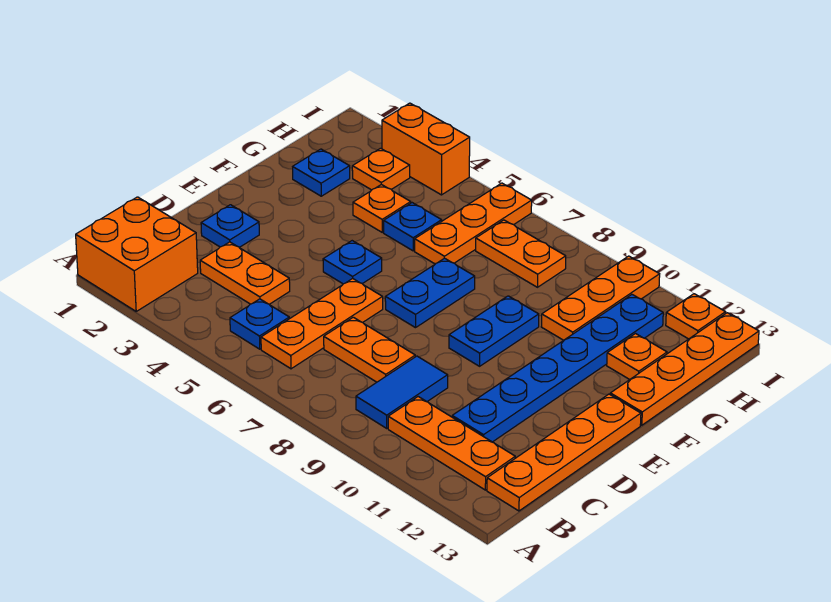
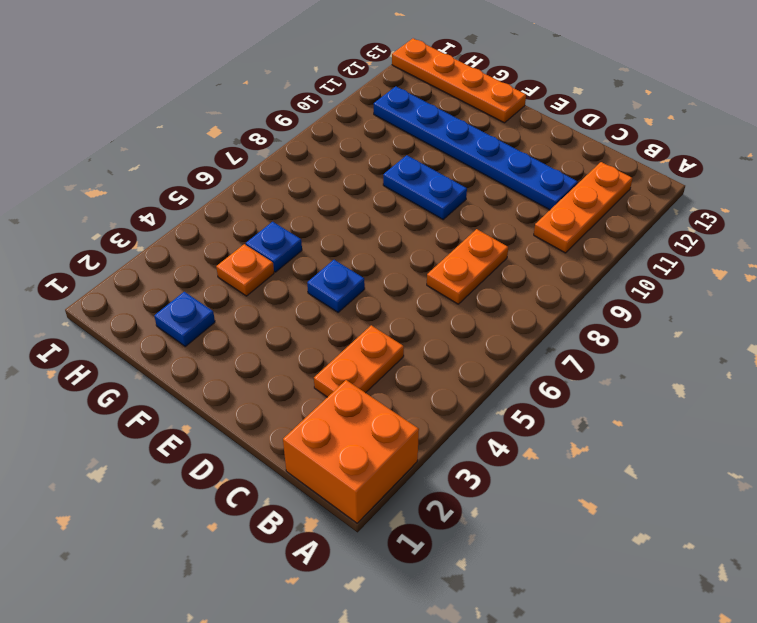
none -> blue plate B5 level 1
none -> orange plate B6:D6 level 1
none -> blue tile B9:C9 level 1

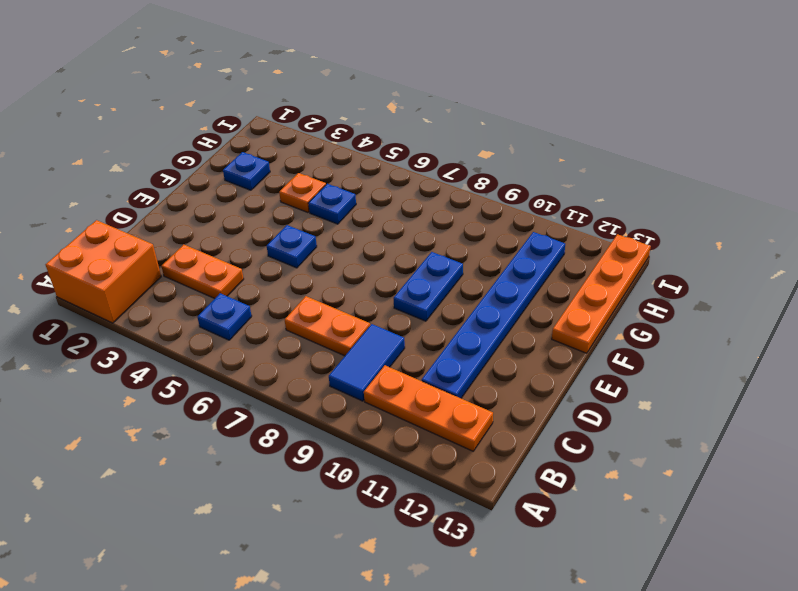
none -> orange plate B6:D6 level 1
none -> orange plate B13:E13 level 1
none -> blue plate D2 level 1

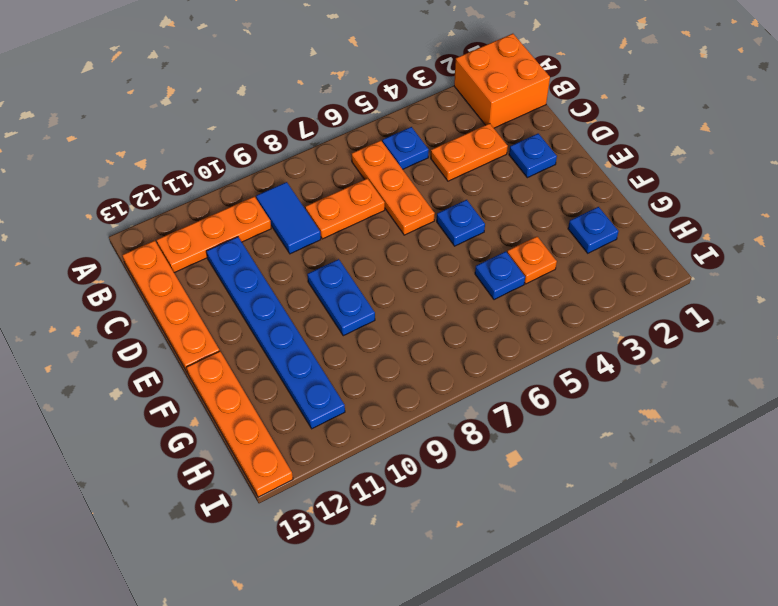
none -> blue plate E7:F7 level 1
none -> orange plate G6:I6 level 1
none -> orange plate G10:I10 level 1

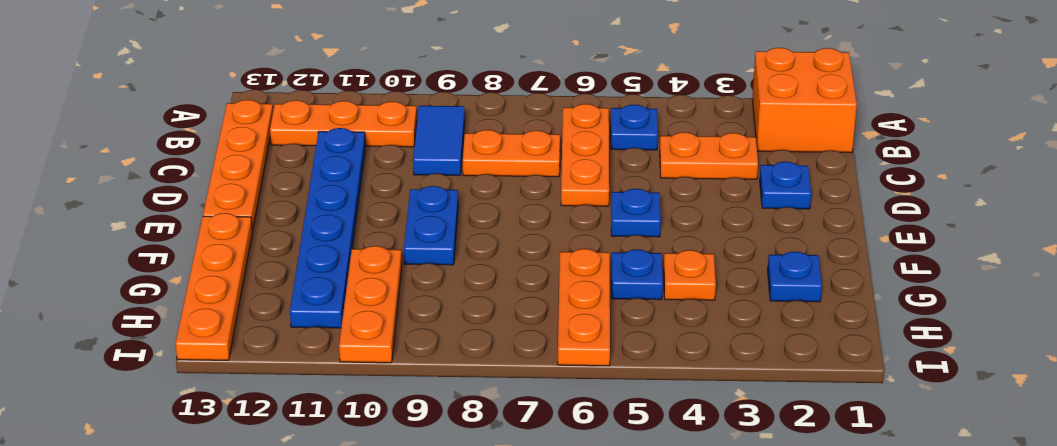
none -> blue plate E7:F7 level 1
none -> orange plate G12 level 1
none -> orange plate H3 level 1

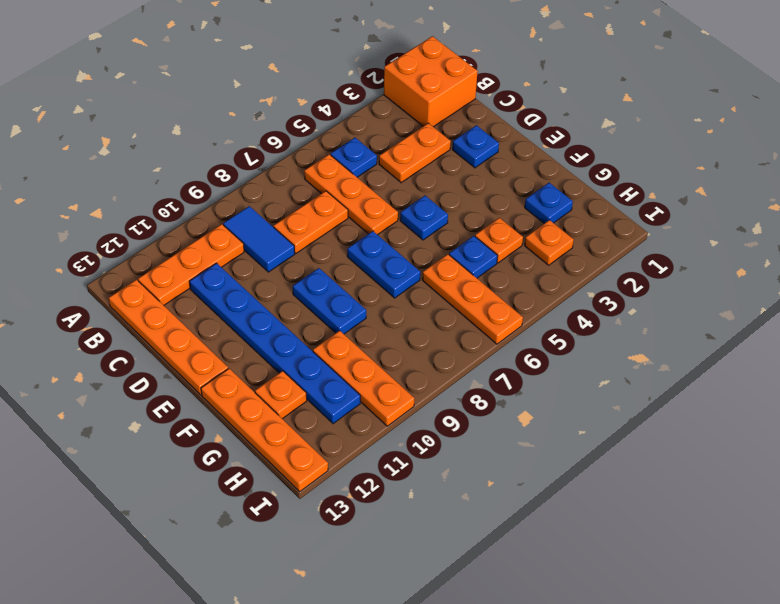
none -> orange plate H7:H8 level 1
none -> orange brick I3:I4 level 1
none -> orange plate I12 level 1

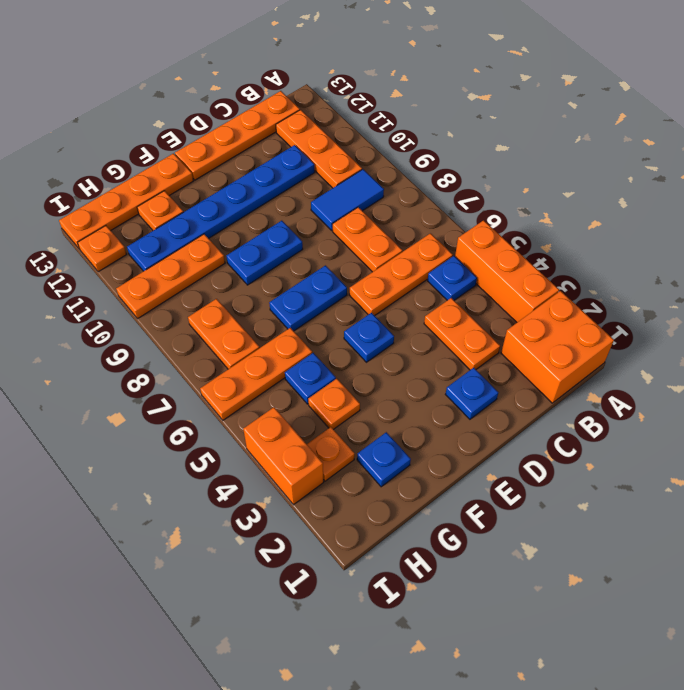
orange brick A3:A5 level 1 -> none

